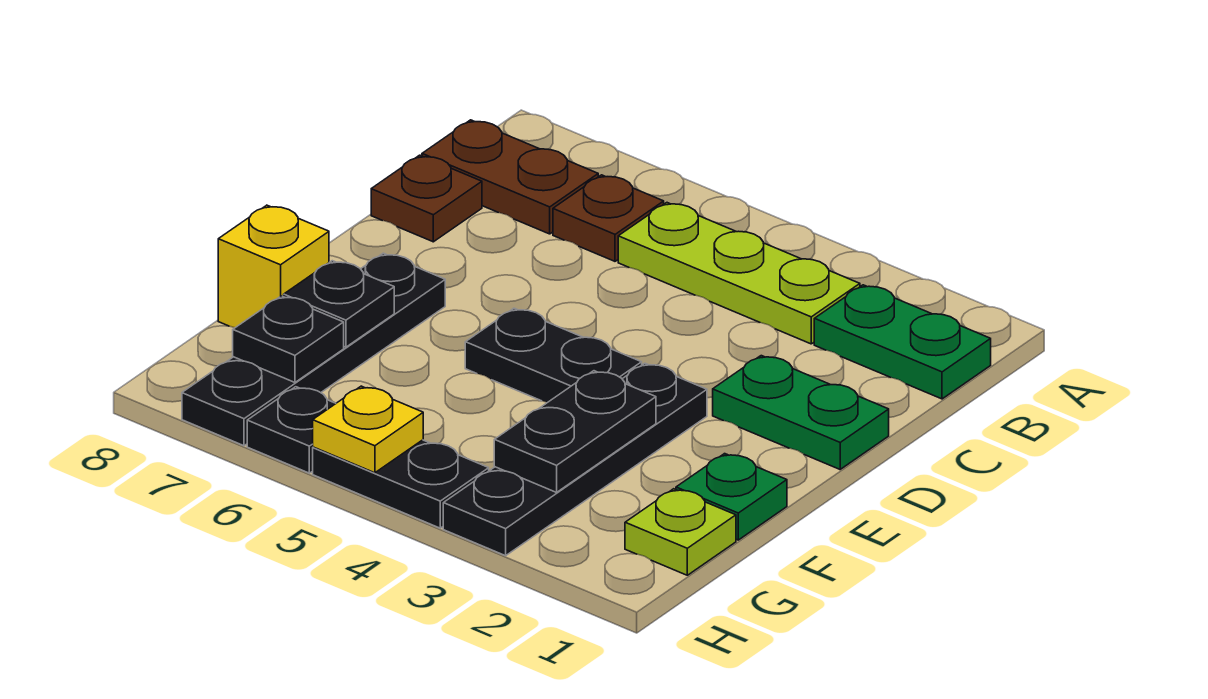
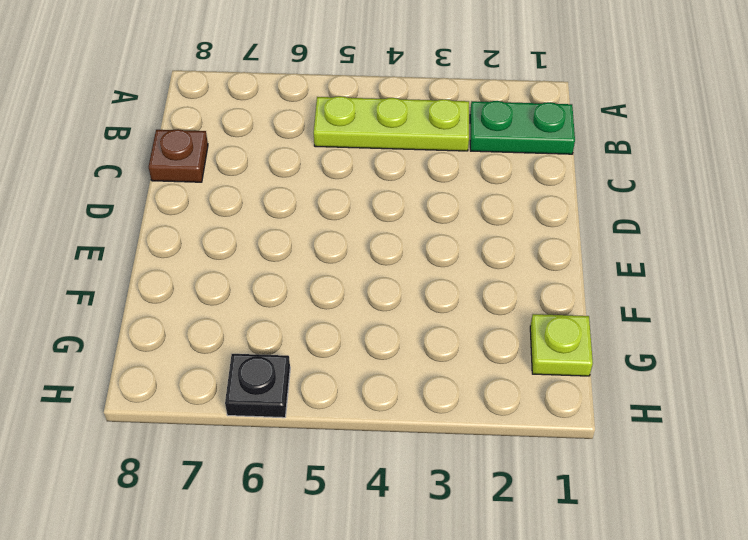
none -> brown plate B6 level 1
none -> brown plate B7:B8 level 1
none -> green plate D1:D2 level 1

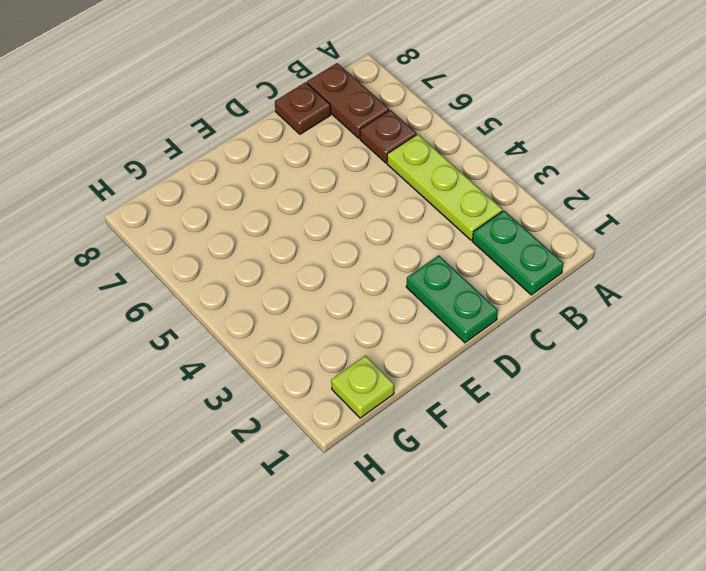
none -> black plate E3:H3 level 1
none -> black plate E4:E5 level 1
none -> black plate E7:H7 level 1

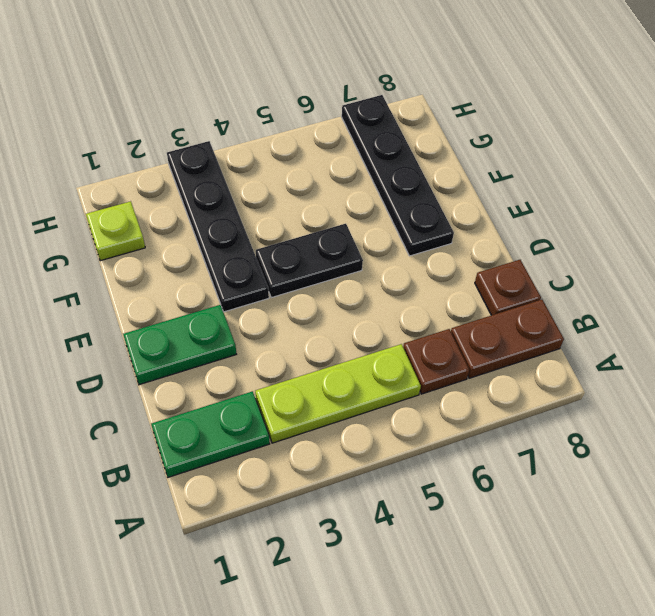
none -> green plate F1 level 1
none -> yellow brick F8 level 1
none -> black plate H4:H5 level 1

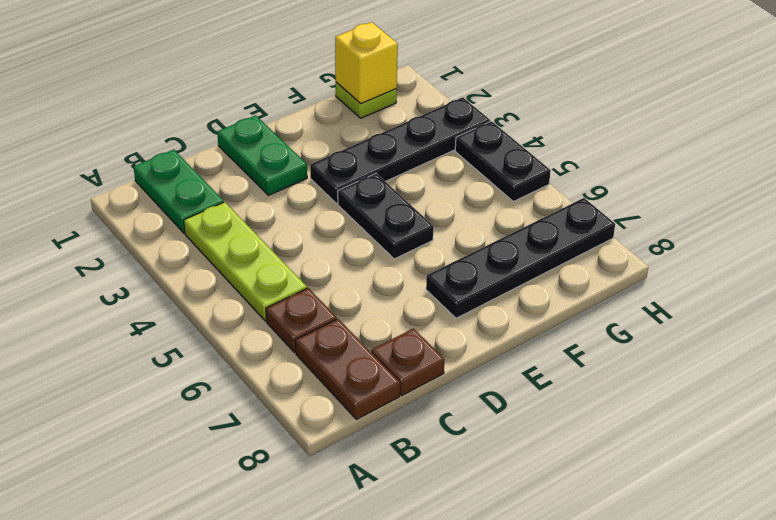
yellow brick G1 level 2 -> yellow brick F8 level 1
none -> green plate F1 level 1
none -> black plate H6 level 1
none -> black plate F3:G3 level 2

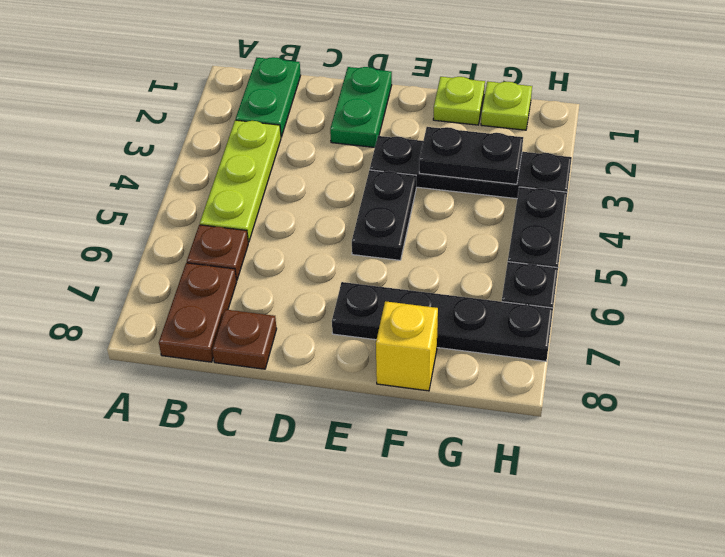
lime plate F1 level 1 -> green plate F1 level 1
none -> black plate F7 level 2
none -> black plate G7 level 2
none -> yellow plate H5 level 2

